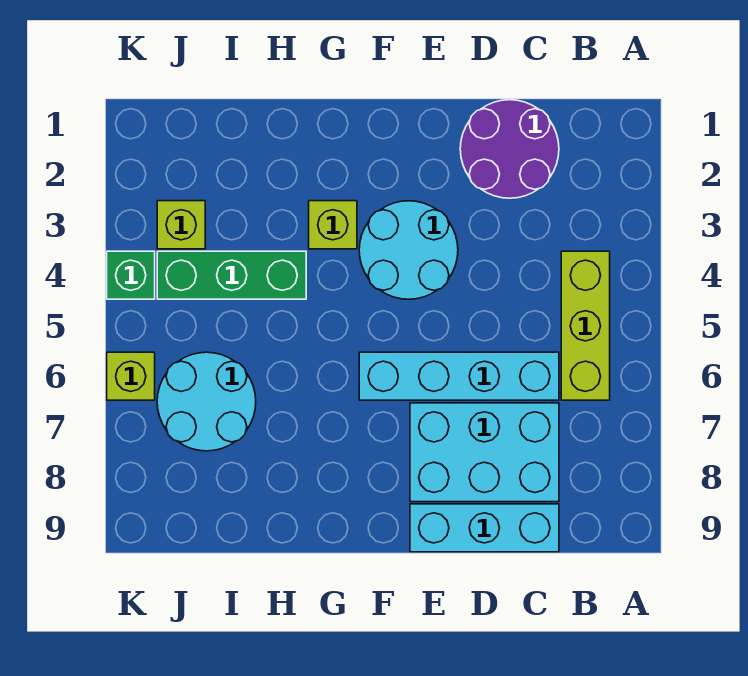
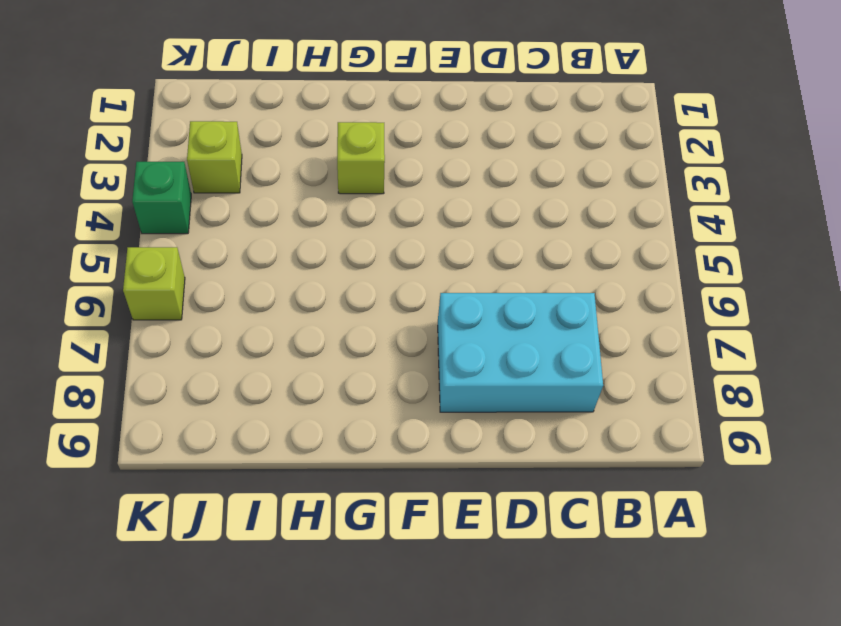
none -> lime brick B4:B6 level 1
none -> purple round brick C1:D2 level 1
none -> cyan brick C6:F6 level 1

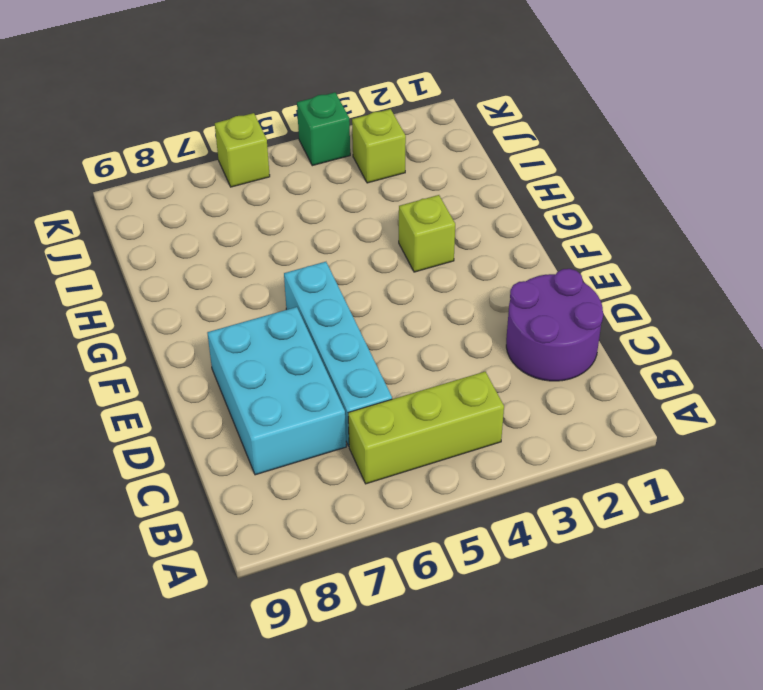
none -> cyan brick C9:E9 level 1
none -> cyan round brick E3:F4 level 1
none -> green brick H4:J4 level 1

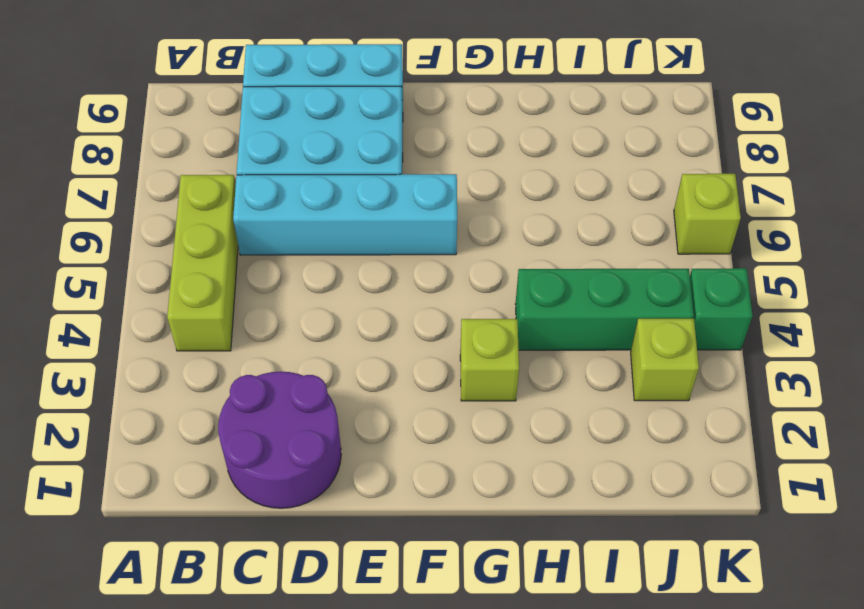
none -> cyan round brick E3:F4 level 1
none -> cyan round brick I6:J7 level 1

